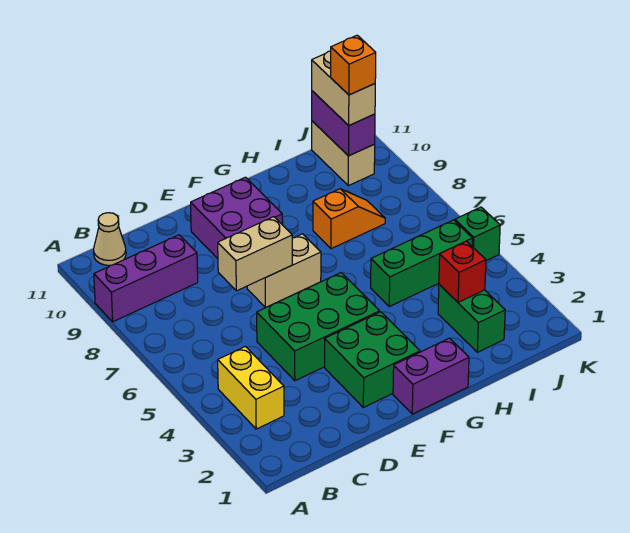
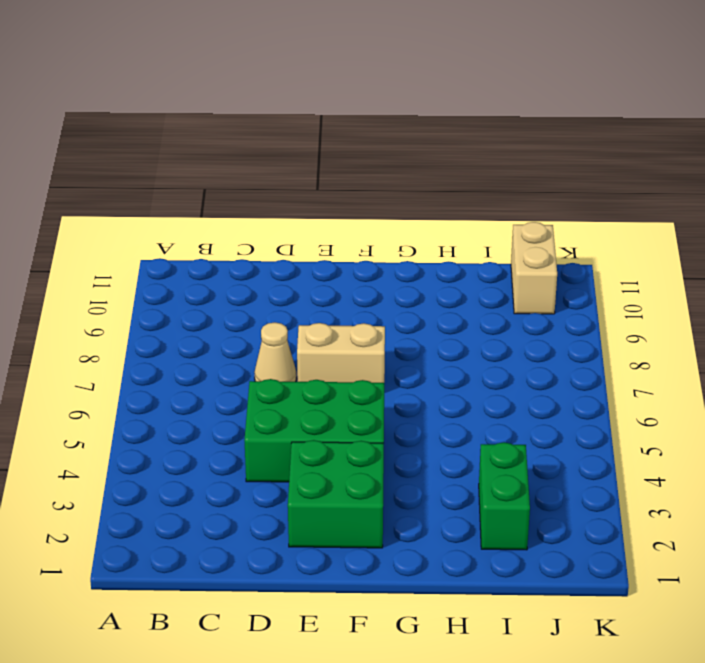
tan cone D7 level 1 -> tan cone B11 level 1
none -> purple brick A9:C9 level 1
none -> yellow brick B3:B4 level 1
none -> purple brick E9:F10 level 1

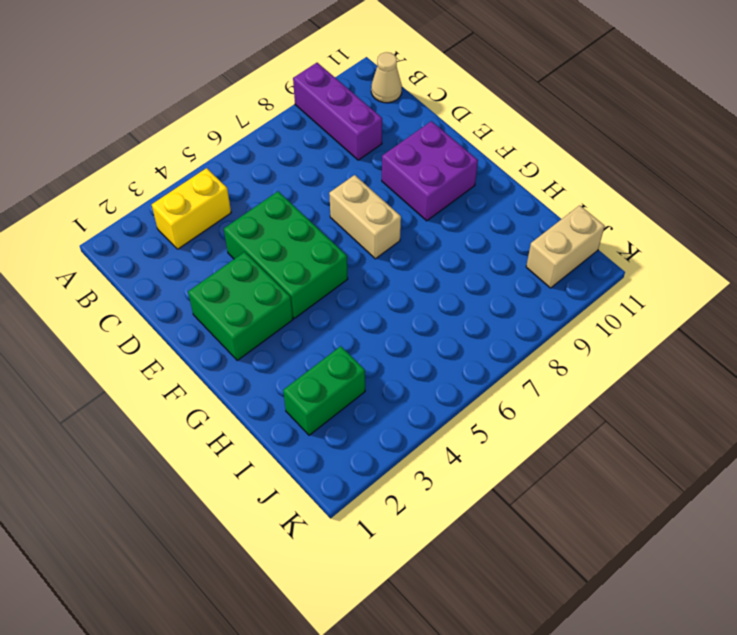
none -> purple brick F1:G1 level 1
none -> green brick H5:J5 level 1
none -> orange slope H8:I8 level 1 top H

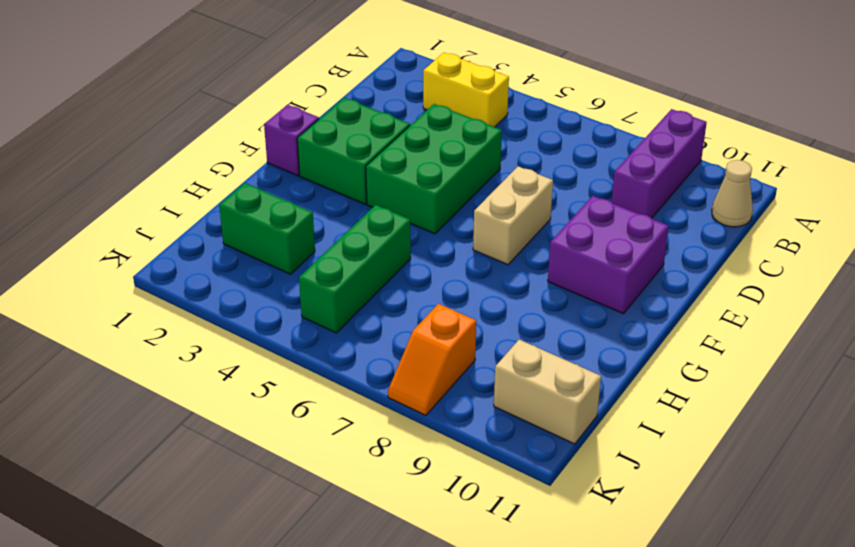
purple brick F1 level 1 -> purple brick F1:G1 level 1
orange slope J8:K8 level 1 top J -> orange slope H8:I8 level 1 top H
none -> green brick K5 level 1
none -> tan brick D7:E7 level 2
none -> red brick I3 level 2

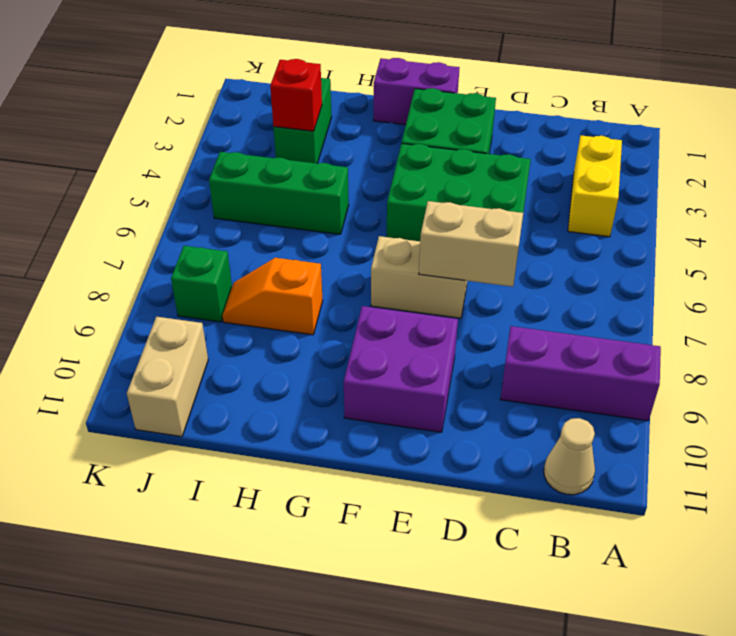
green brick J8 level 1 -> green brick K5 level 1
none -> purple brick J10:J11 level 2
none -> tan brick J10:J11 level 3
none -> orange brick J10 level 4

